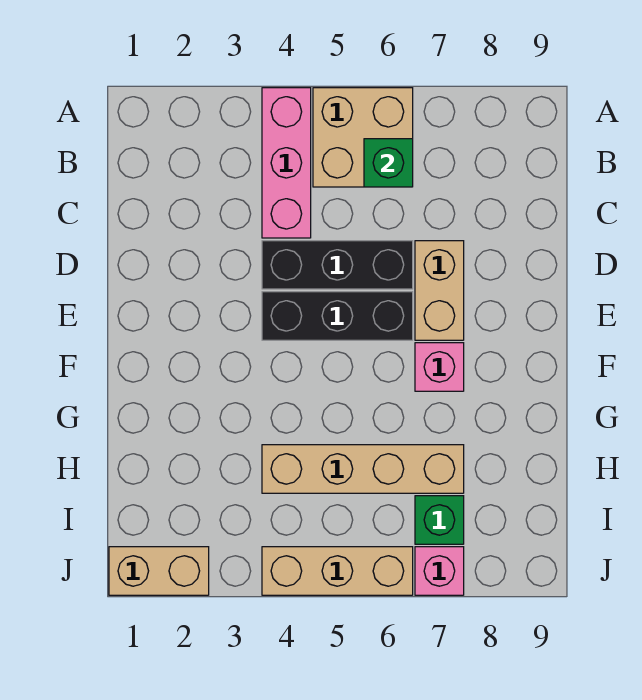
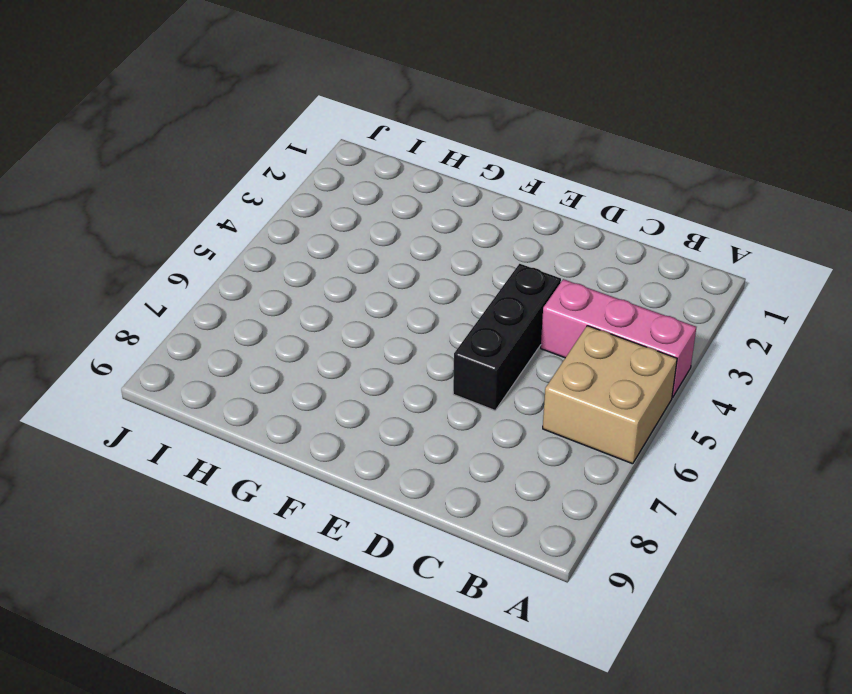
none -> tan brick D7:E7 level 1
none -> black brick E4:E6 level 1
none -> pink brick F7 level 1

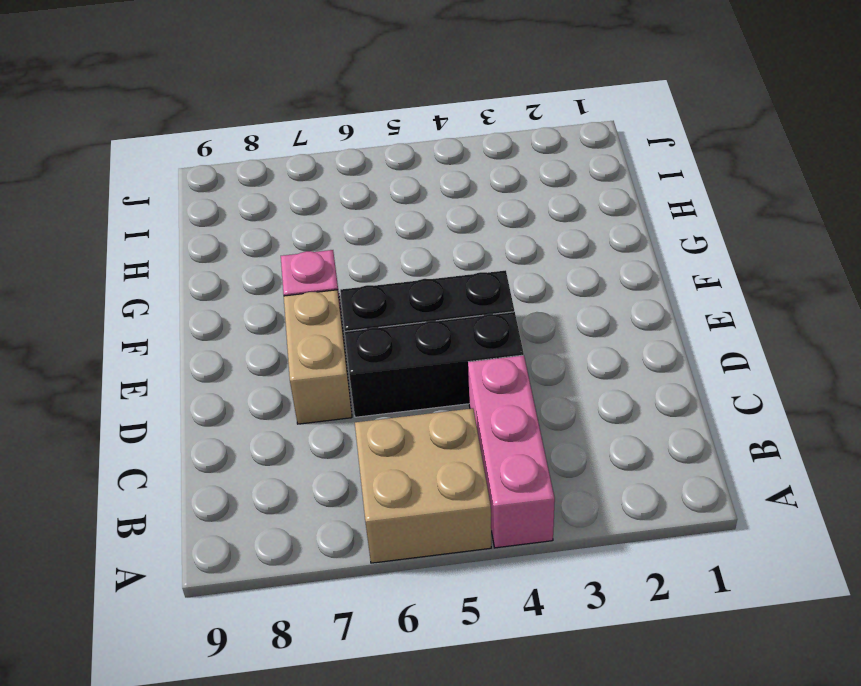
none -> tan brick H4:H7 level 1
none -> green brick I7 level 1
none -> tan brick J1:J2 level 1

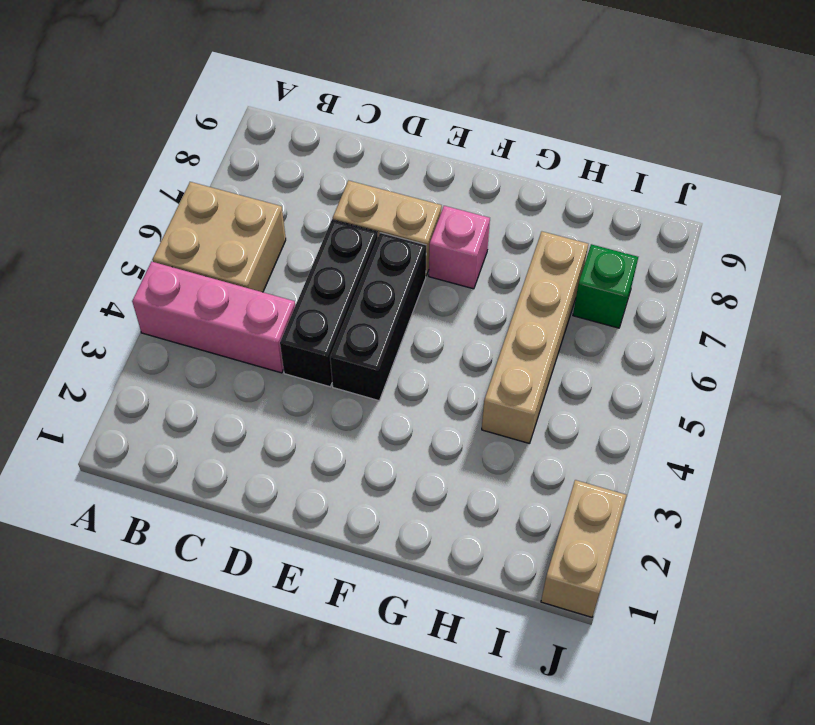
none -> tan brick J4:J6 level 1
none -> pink brick J7 level 1
none -> green brick B6 level 2

